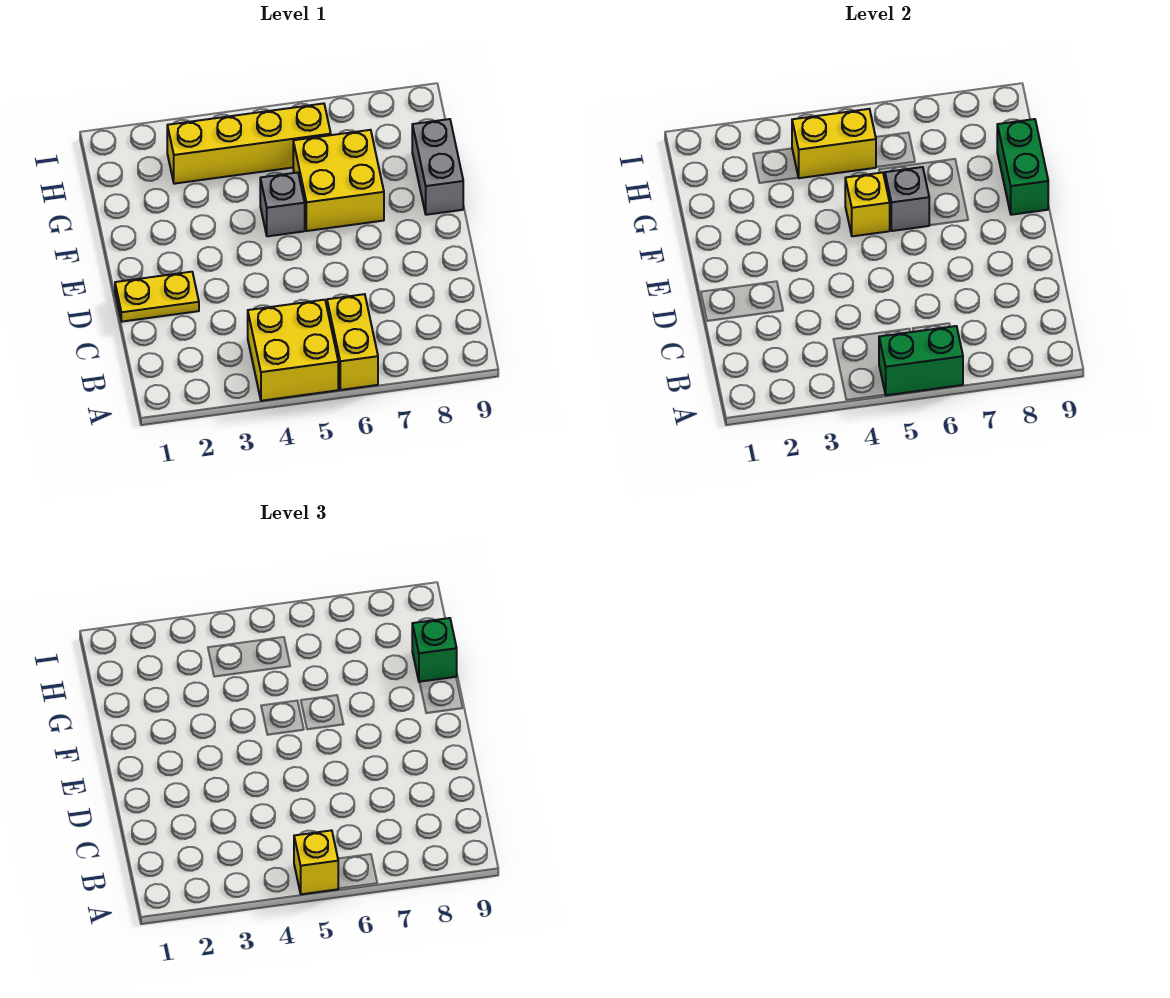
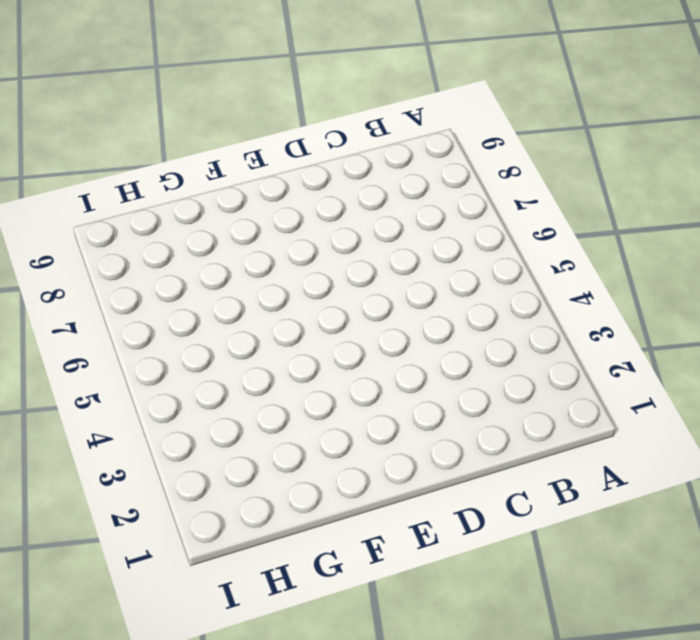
none -> yellow brick A4:B5 level 1
none -> yellow brick A6:B6 level 1
none -> yellow plate D1:D2 level 1

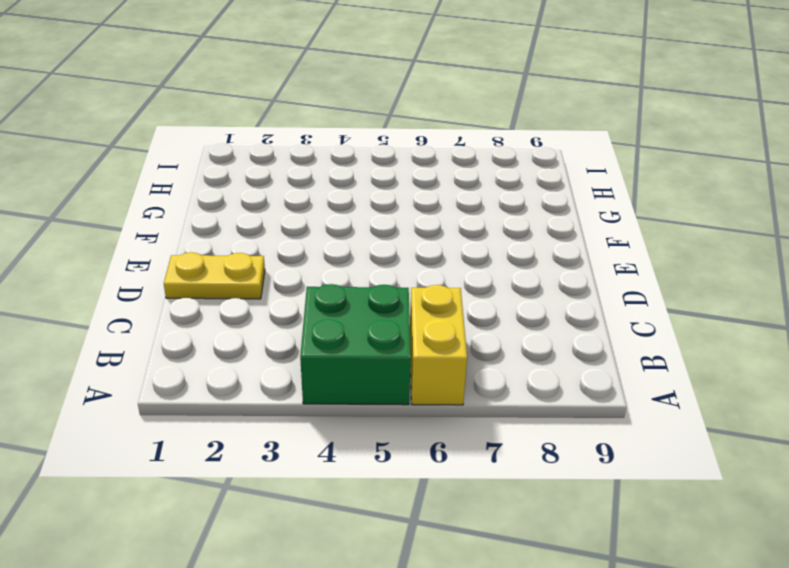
green brick A4:B5 level 1 -> yellow brick A4:B5 level 1
none -> grey brick F5 level 1
none -> yellow brick F6:G7 level 1
none -> grey brick F9:G9 level 1

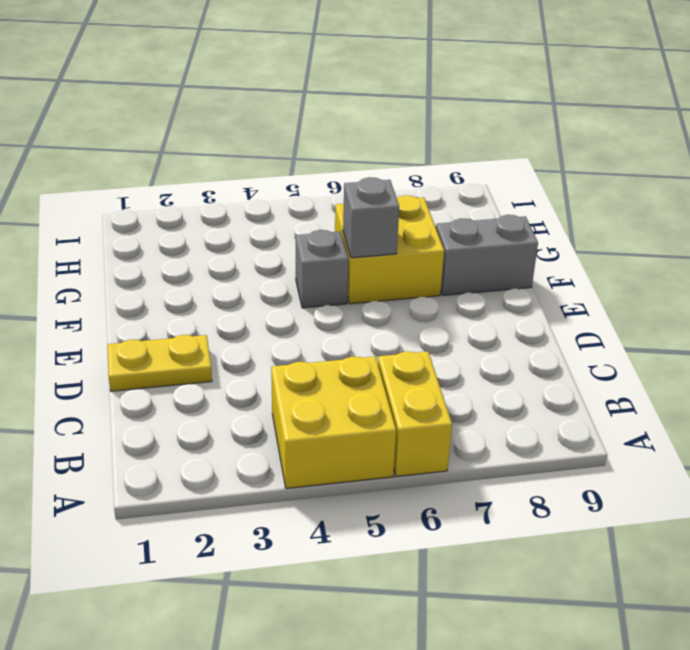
grey brick F8:F9 level 1 -> grey brick F9:G9 level 1
none -> yellow brick H3:H6 level 1
none -> green brick A5:A6 level 2
none -> yellow brick F5 level 2

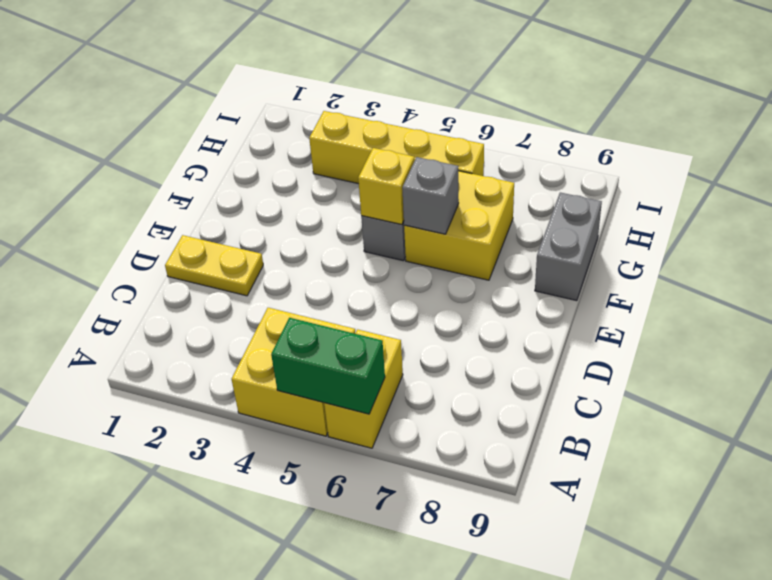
none -> green brick F9:G9 level 2
none -> yellow brick H4:H5 level 2
none -> yellow brick A5 level 3

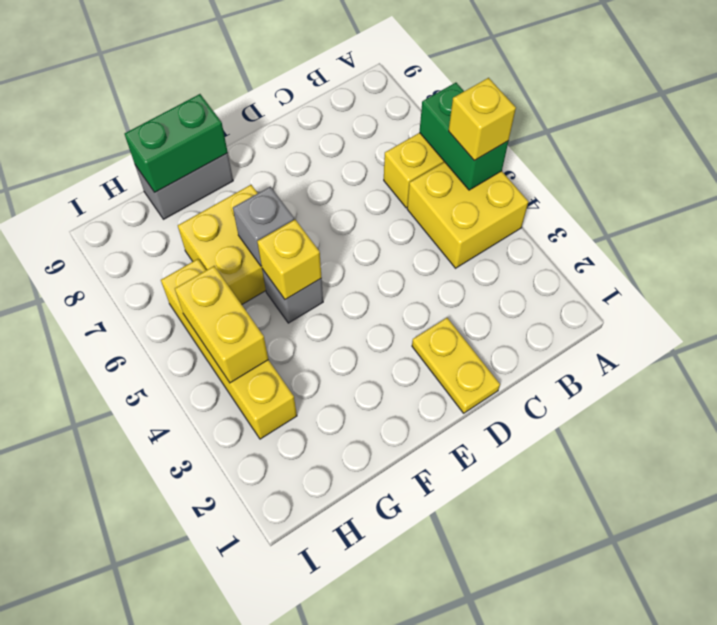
none -> green brick G9 level 3

